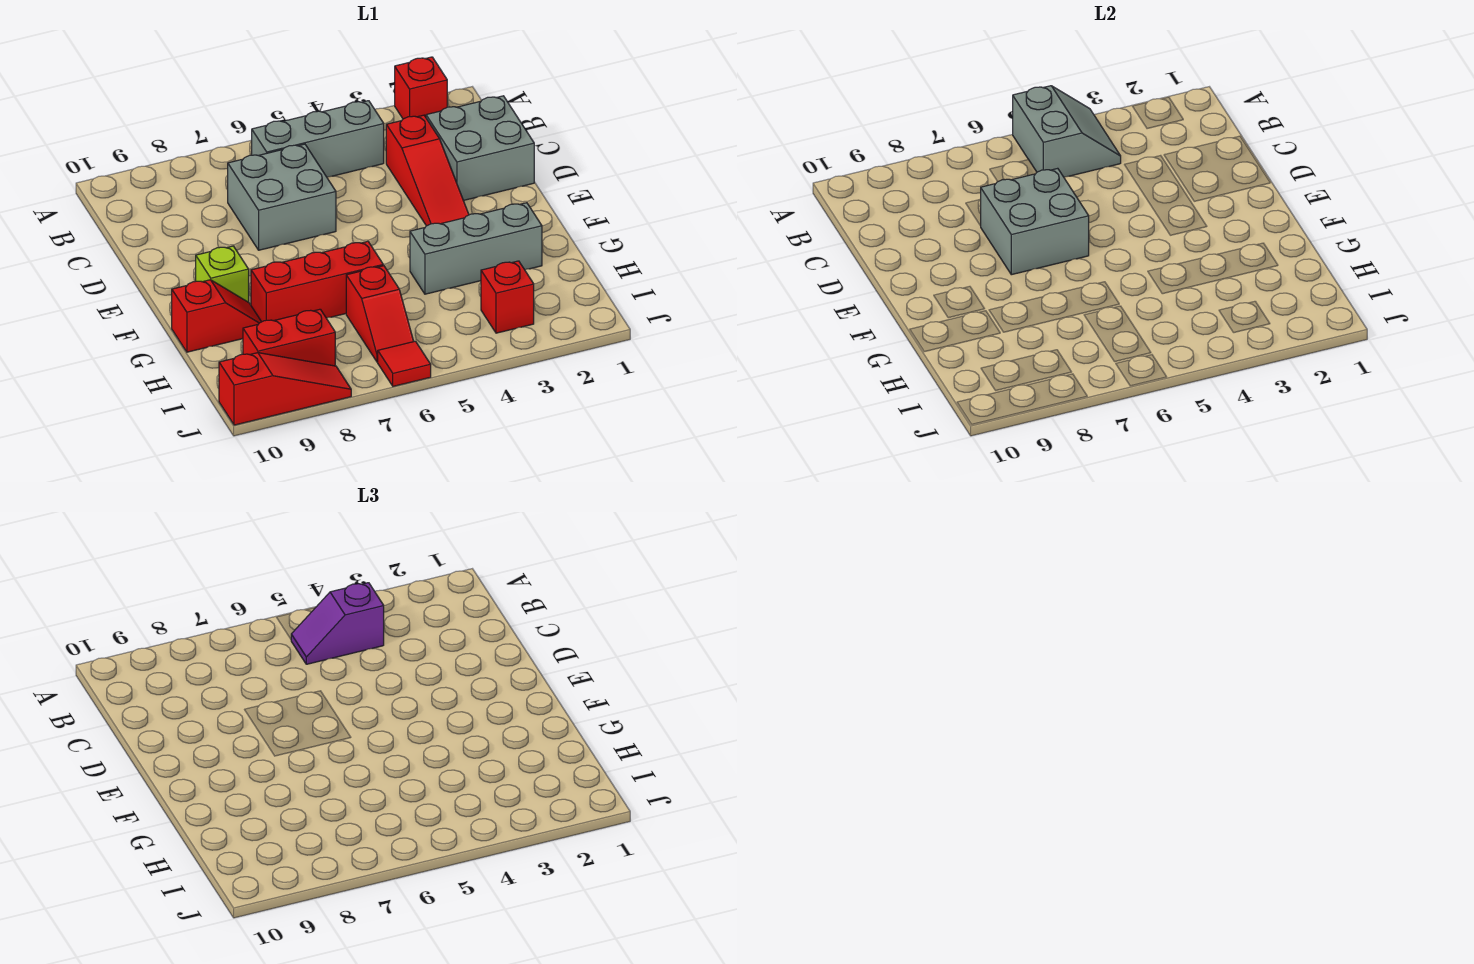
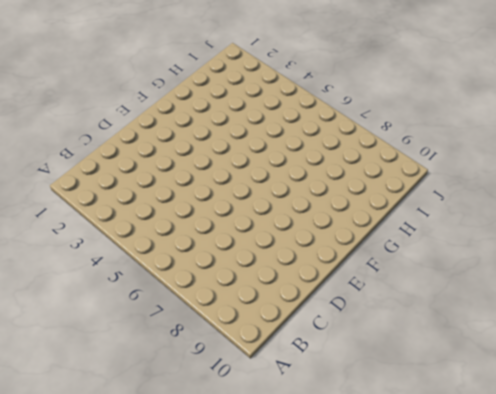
none -> red brick A2 level 1
none -> grey brick B4:B6 level 1
none -> grey brick C1:D2 level 1

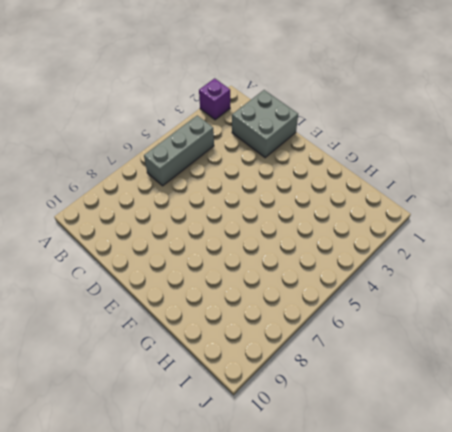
purple brick A2 level 1 -> red brick A2 level 1
none -> red slope C3:E3 level 1 top C
none -> grey brick C6:D7 level 1
none -> lime brick F9 level 1

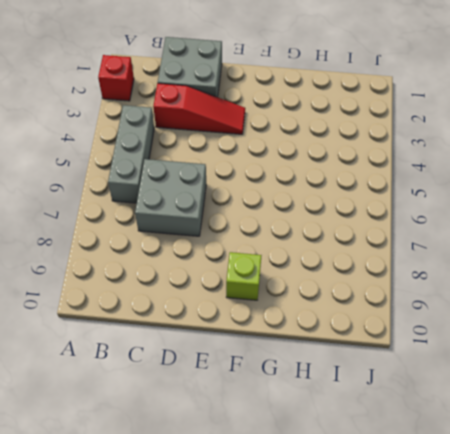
none -> grey brick G2:G4 level 1
none -> red brick G6:G8 level 1
none -> red slope G9:G10 level 1 top 10

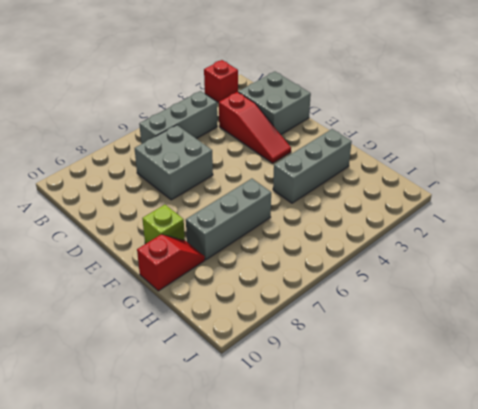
grey brick G6:G8 level 1 -> red brick G6:G8 level 1
none -> red slope H6:I6 level 1 top H
none -> red brick I3 level 1
none -> red brick I8:I9 level 1

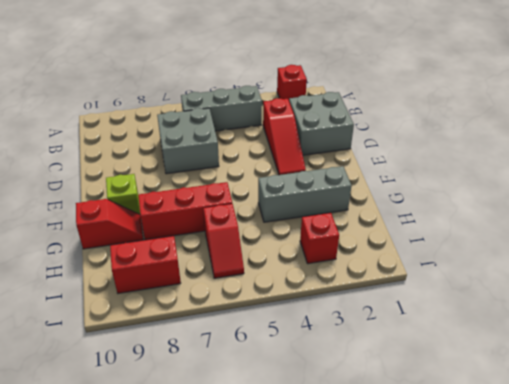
none -> red tile J6 level 1
none -> red slope J8:J10 level 1 top 10
none -> grey slope A4:B5 level 2 top 5

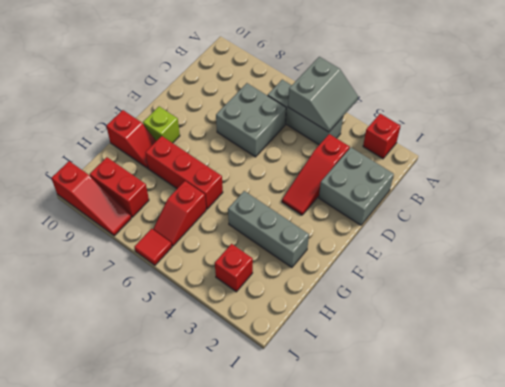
none -> grey brick D6:E7 level 2
none -> purple slope B4:B5 level 3 top 4

